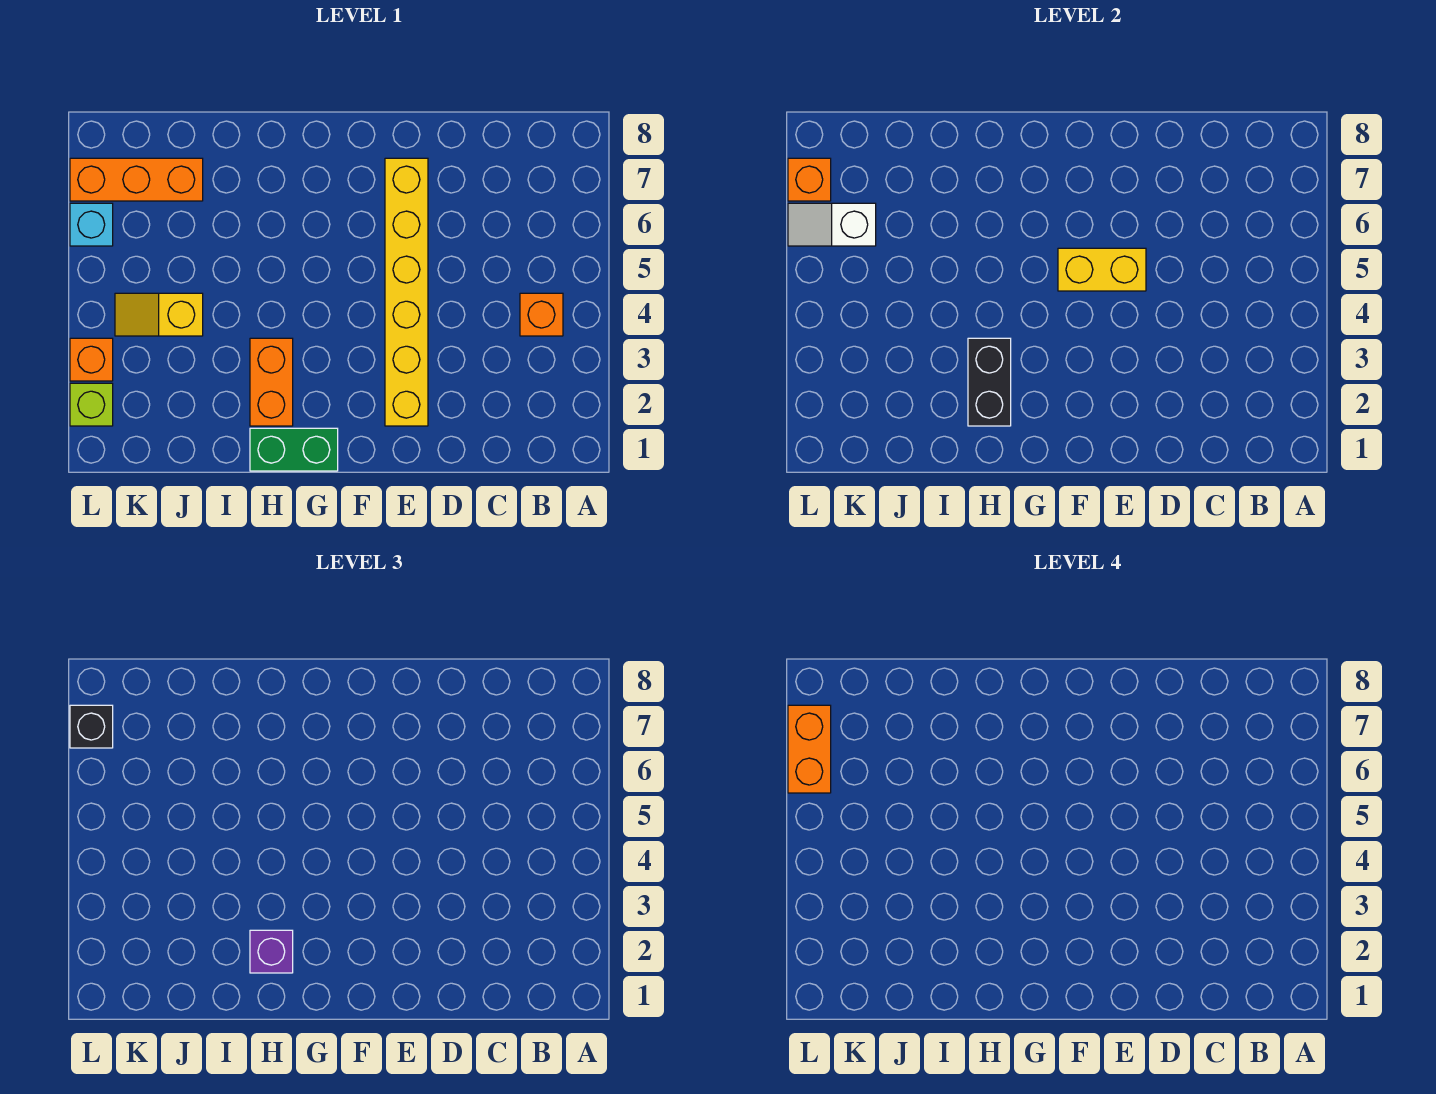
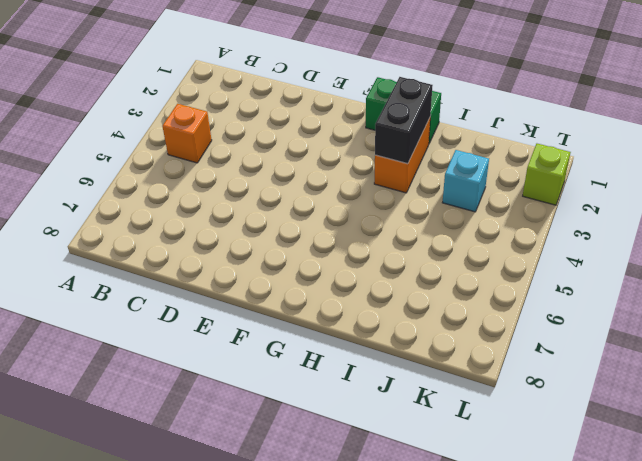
cyan brick J3 level 1 -> cyan brick L6 level 1
none -> yellow brick E2:E7 level 1
none -> yellow slope J4:K4 level 1 top J
none -> orange brick J7:L7 level 1

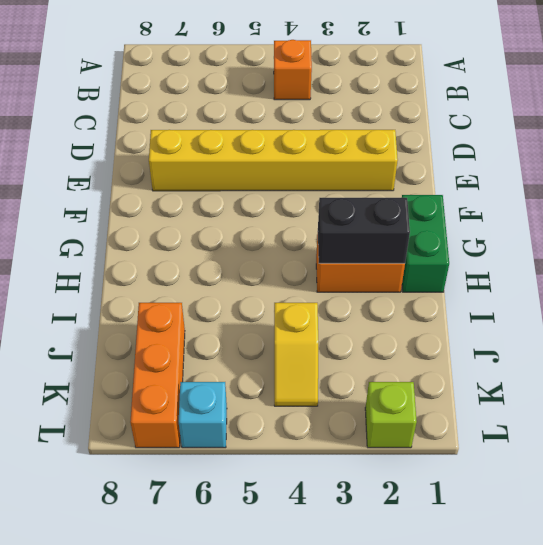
none -> orange brick L3 level 1
none -> yellow brick E5:F5 level 2
none -> white slope K6:L6 level 2 top K

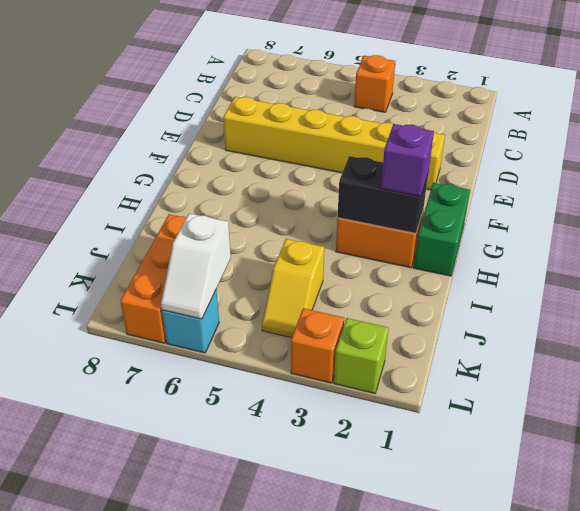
none -> yellow brick E5:F5 level 2
none -> orange brick L7 level 2
none -> black brick L7 level 3

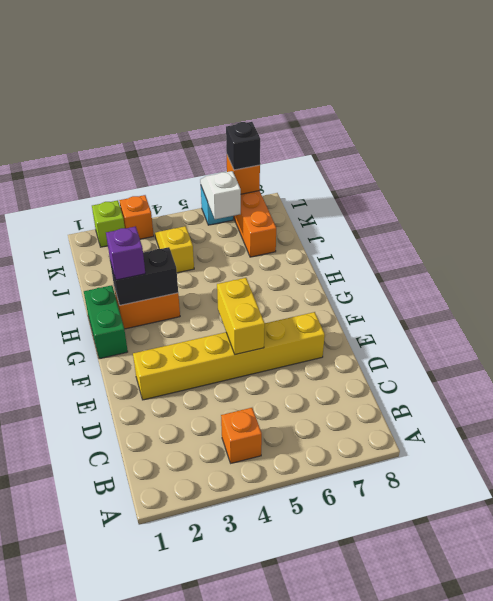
none -> orange brick L6:L7 level 4

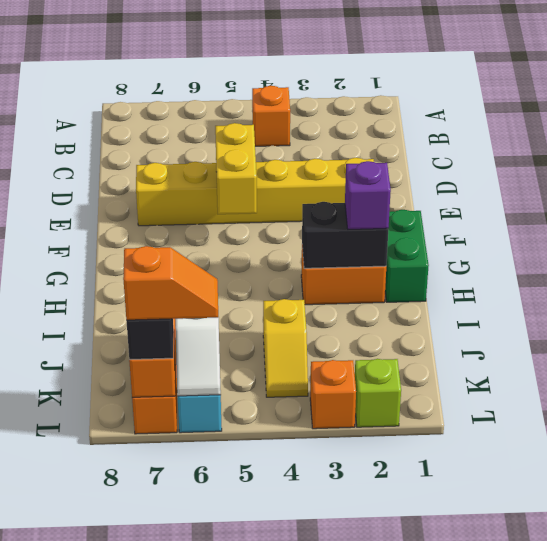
orange slope L6:L7 level 4 top 7 -> orange brick L6:L7 level 4

